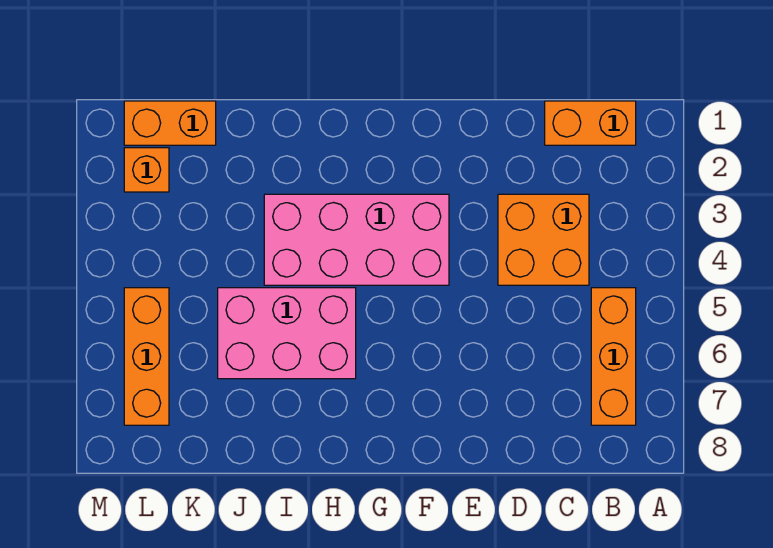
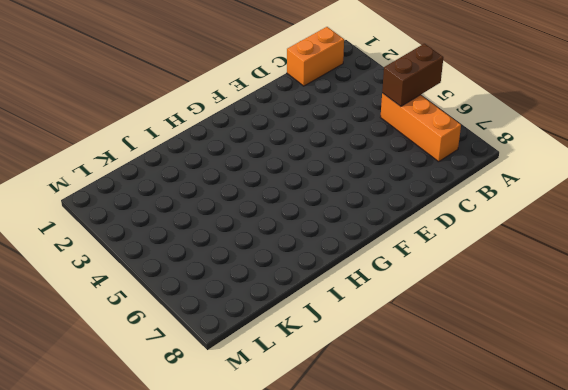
brown brick A5:B5 level 2 -> none
none -> orange brick C3:D4 level 1
none -> pink brick F3:I4 level 1

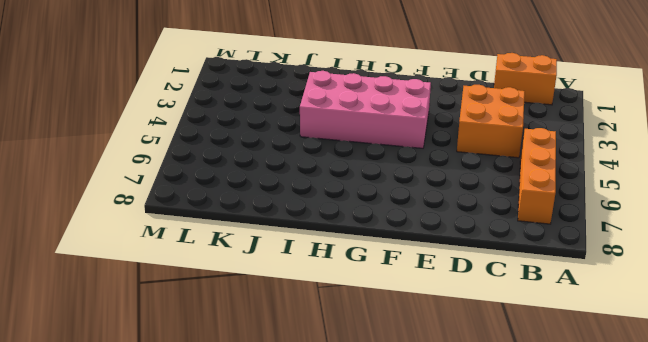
none -> pink brick H5:J6 level 1
none -> orange brick K1:L1 level 1

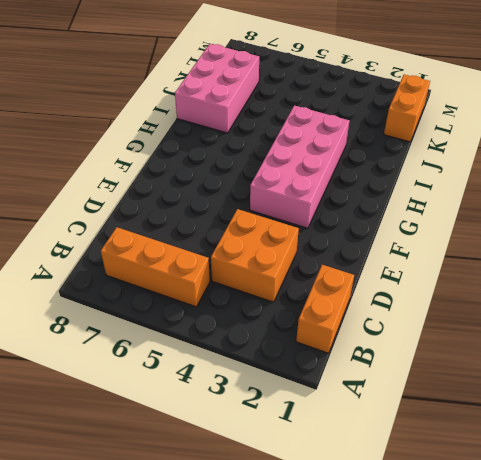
pink brick I7:K8 level 1 -> pink brick H5:J6 level 1
none -> orange brick L2 level 1
none -> orange brick L5:L7 level 1

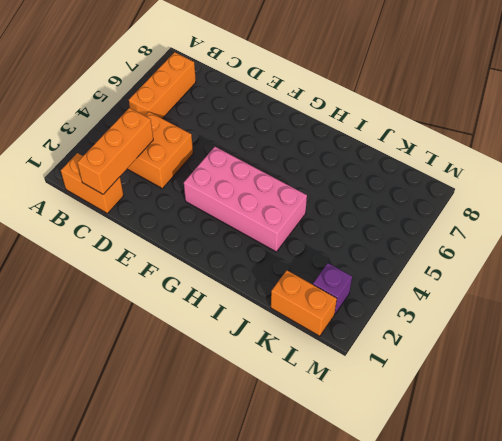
orange brick C1:C3 level 2 -> orange brick L5:L7 level 1
purple brick L2 level 1 -> orange brick L2 level 1
none -> pink brick H5:J6 level 1

